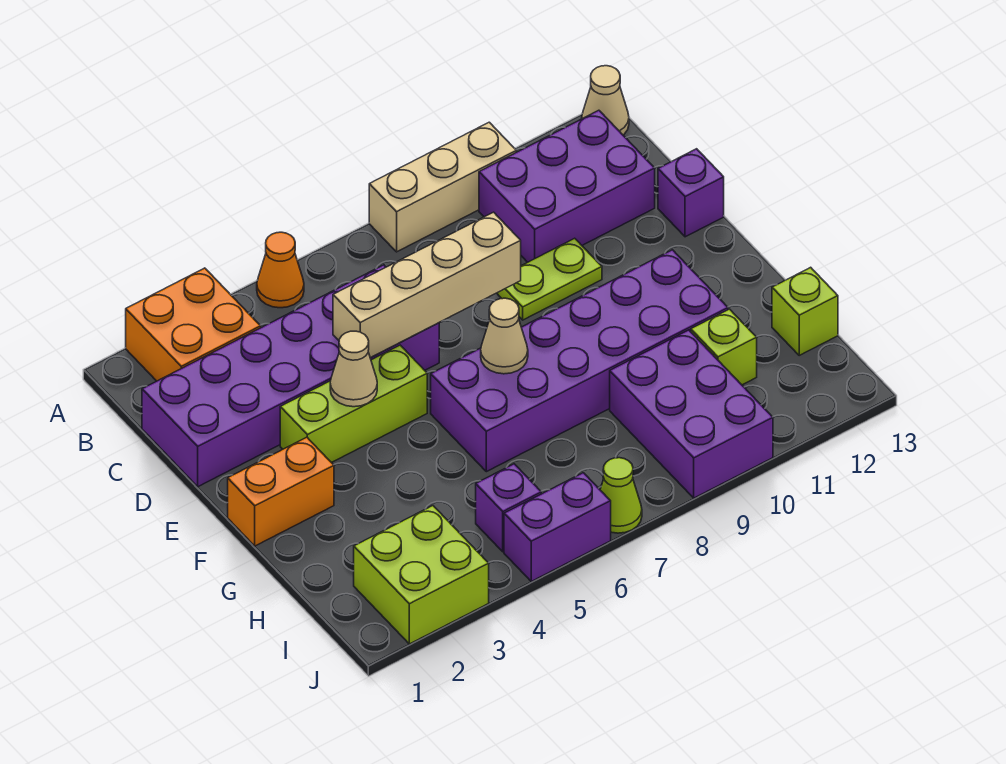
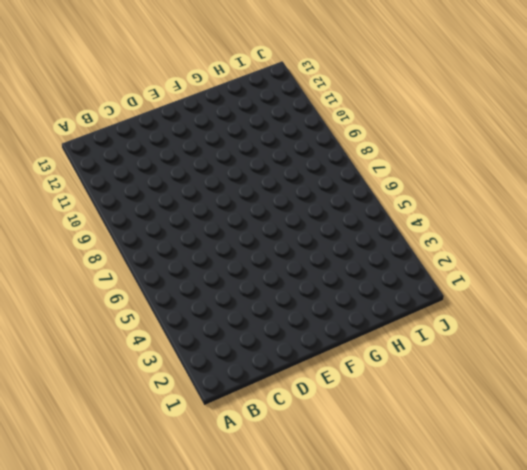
none -> orange brick A2:B3 level 1
none -> orange cone A5 level 1
none -> tan brick A8:A10 level 1

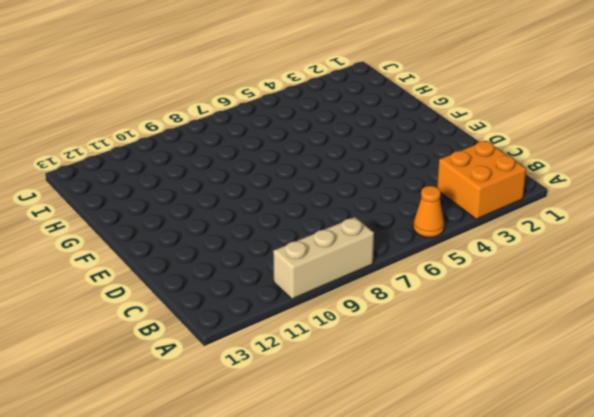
none -> tan cone A13 level 1
none -> purple brick B10:C12 level 1
none -> purple brick C1:D6 level 1

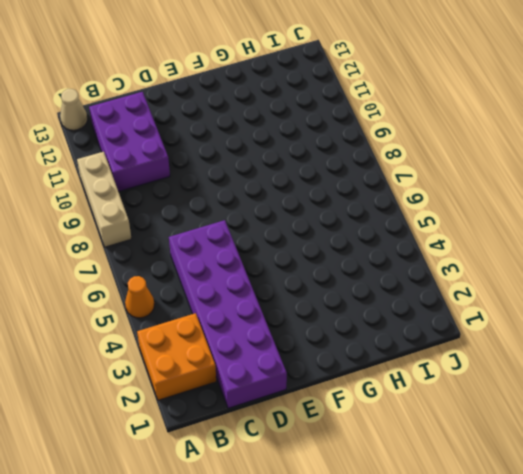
none -> lime plate D9:D10 level 1
none -> purple brick D13 level 1
none -> lime brick E3:E5 level 1

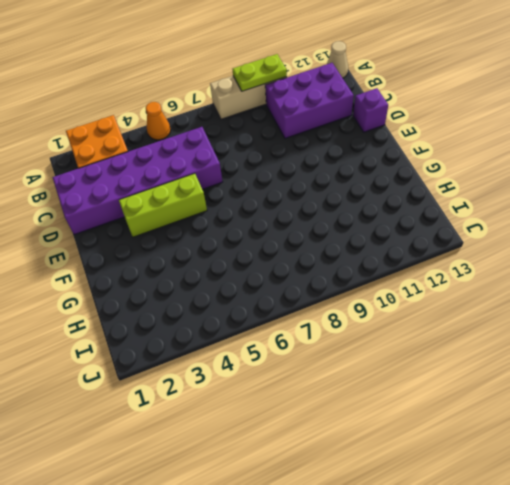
lime plate A9:A10 level 2 -> lime plate D9:D10 level 1
none -> orange brick F1:F2 level 1
none -> purple brick F6:G11 level 1
none -> purple brick H9:J10 level 1

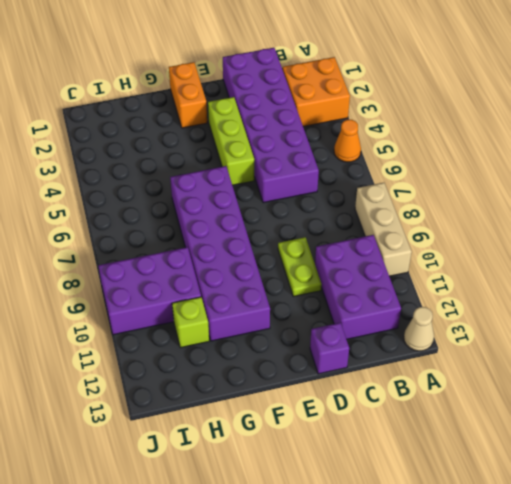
none -> lime brick H13 level 1
none -> lime brick I2:J3 level 1
none -> purple brick I5 level 1

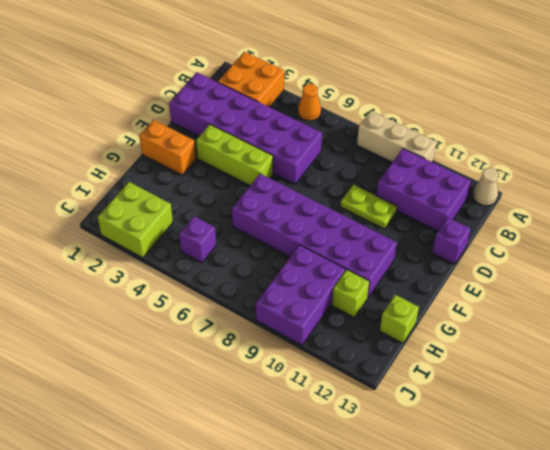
none -> purple brick J5:J6 level 1
none -> lime cone J7 level 1
none -> tan brick D5:D8 level 2

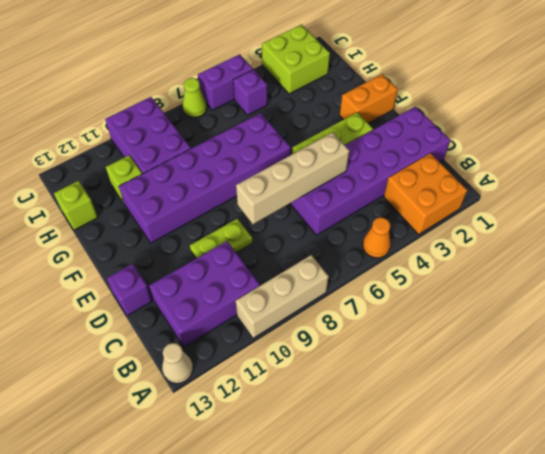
none -> tan cone E4 level 2
none -> tan cone F7 level 2

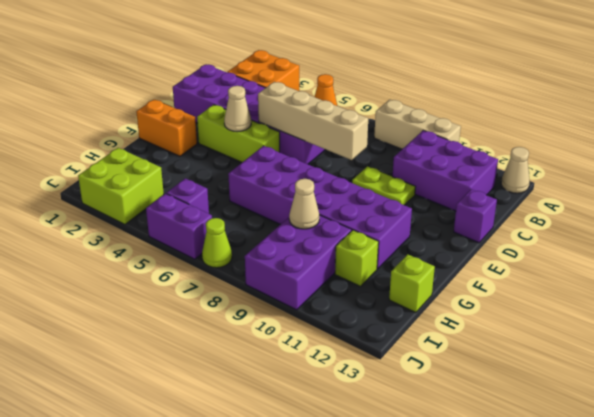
tan cone H9 level 2 -> tan cone F7 level 2

